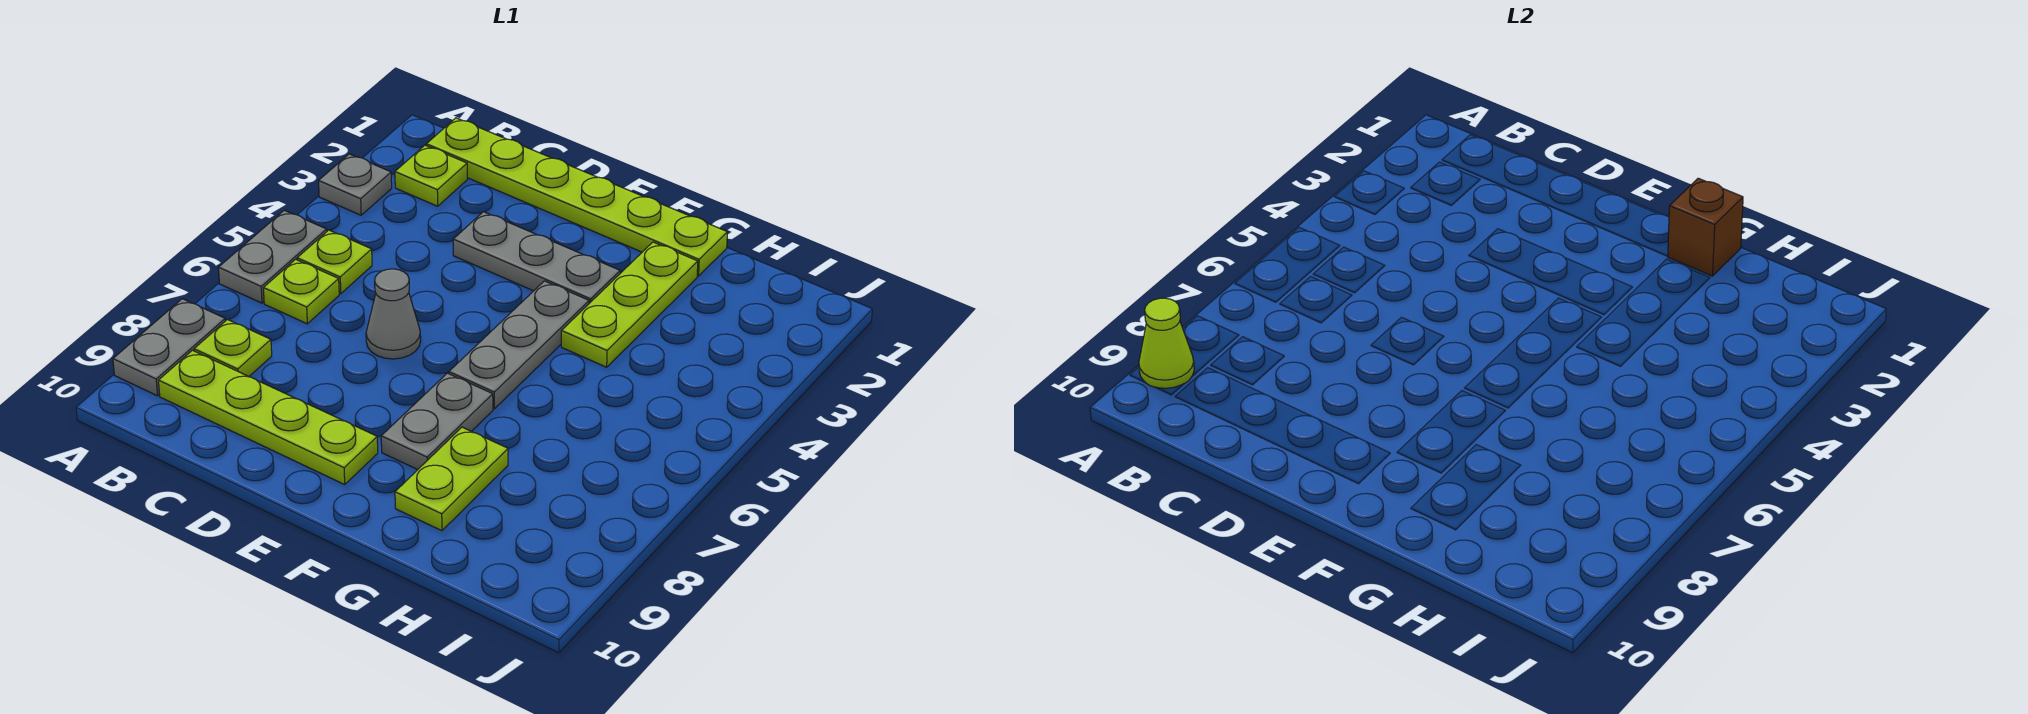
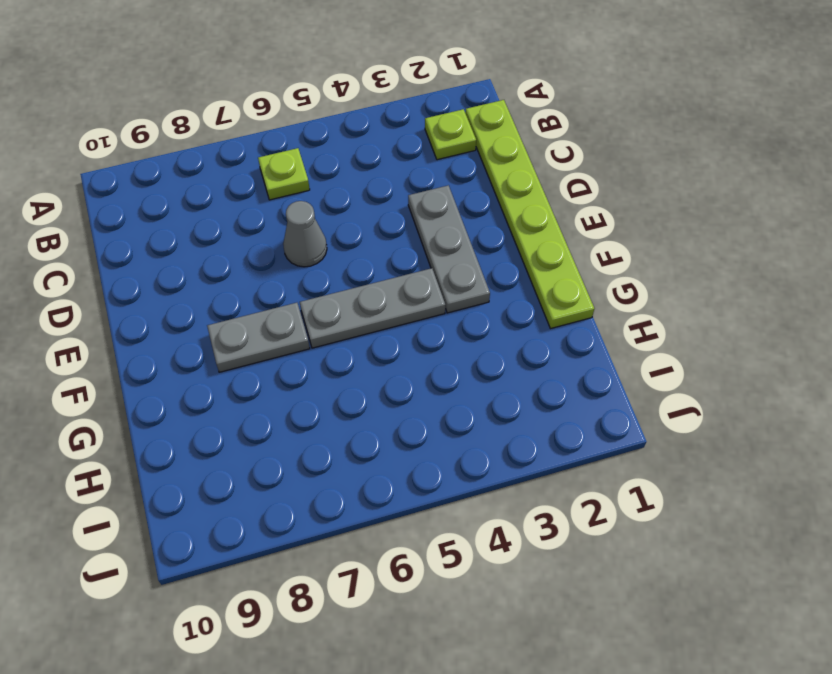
none -> grey plate A3 level 1
none -> grey plate A5:A6 level 1
none -> grey plate A8:A9 level 1

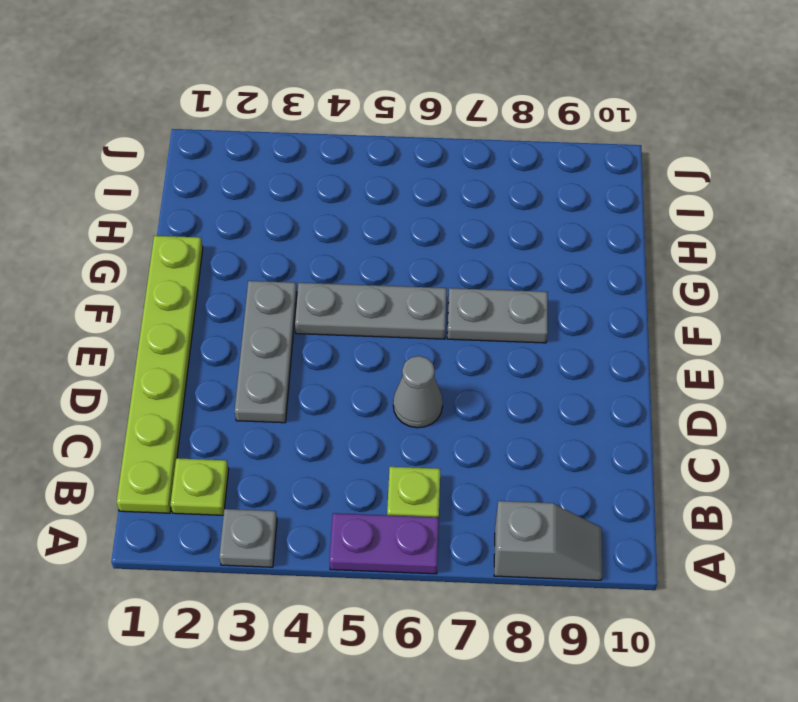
purple plate A5:A6 level 1 -> grey plate A5:A6 level 1
grey slope A8:A9 level 1 top 8 -> grey plate A8:A9 level 1
none -> lime plate B5 level 1
none -> lime plate B8 level 1
none -> lime plate B9:E9 level 1

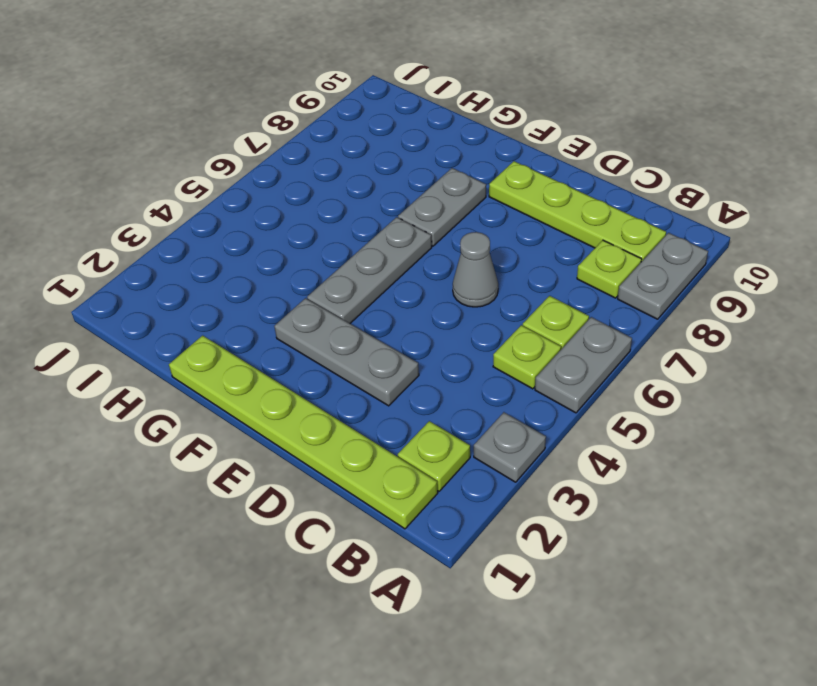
none -> lime plate G2:G4 level 1
none -> lime plate G8:G9 level 1
none -> lime cone A9 level 2

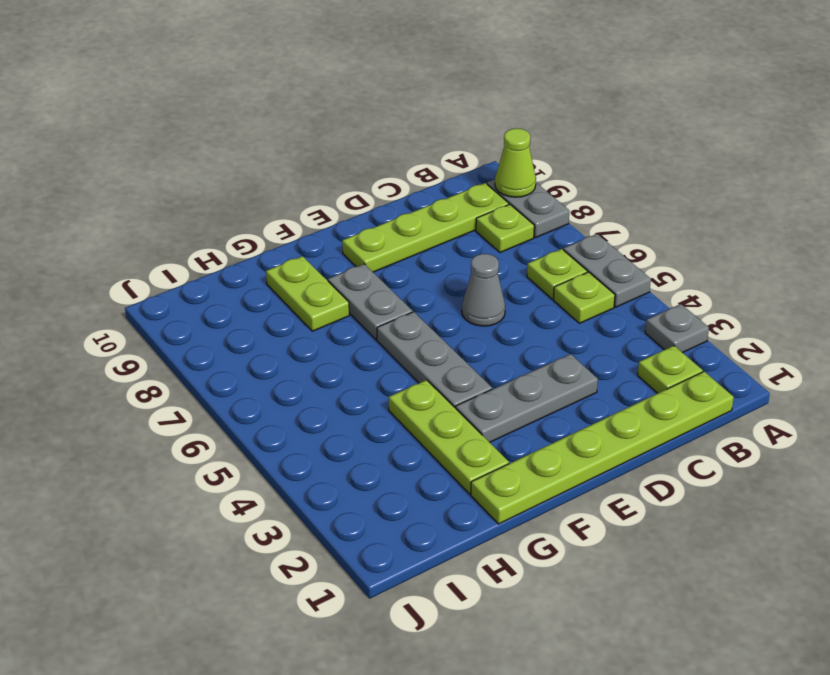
none -> brown brick G1 level 2

